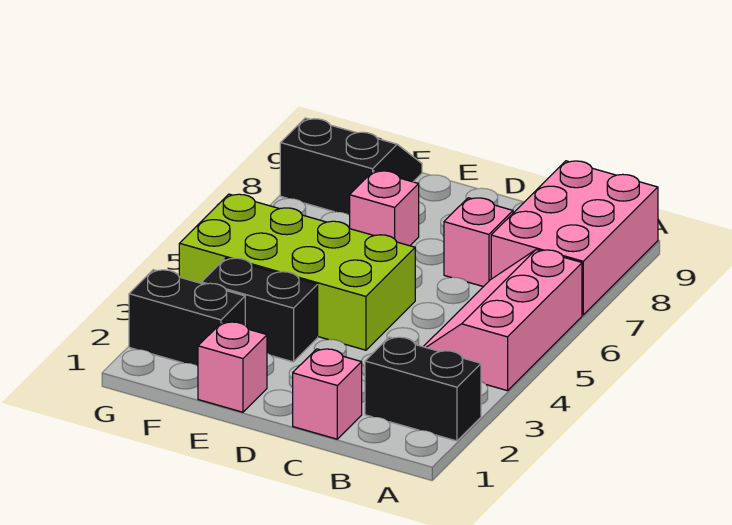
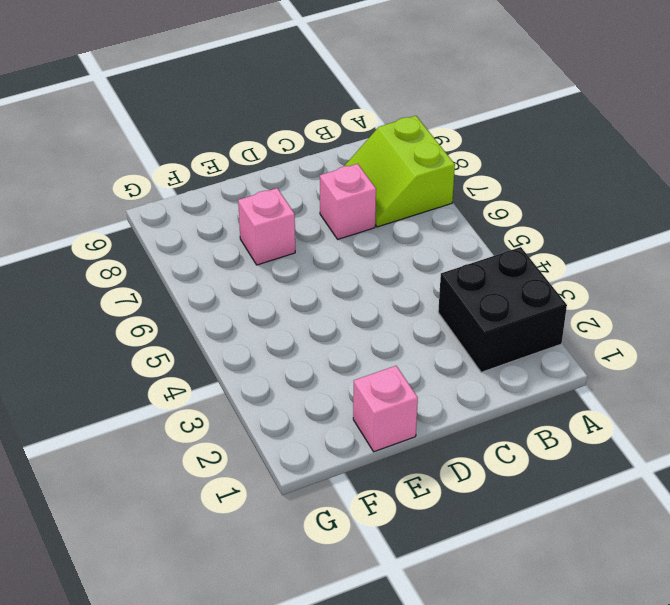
black brick A2:B3 level 1 -> black brick A2:B2 level 1
lime slope A7:B8 level 1 top A -> pink brick A7:B9 level 1
none -> pink slope A4:B6 level 1 top A
none -> pink brick C1 level 1

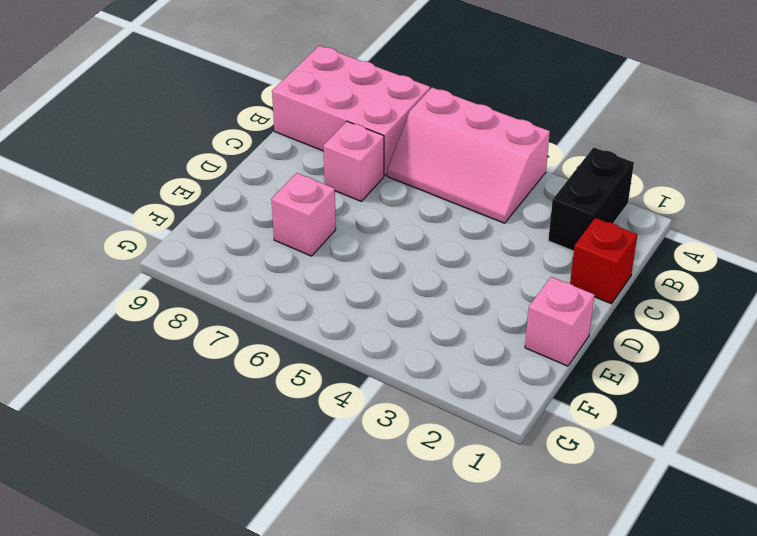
red brick C1 level 1 -> pink brick C1 level 1
none -> lime brick D4:G5 level 1
none -> black brick E3:F3 level 1

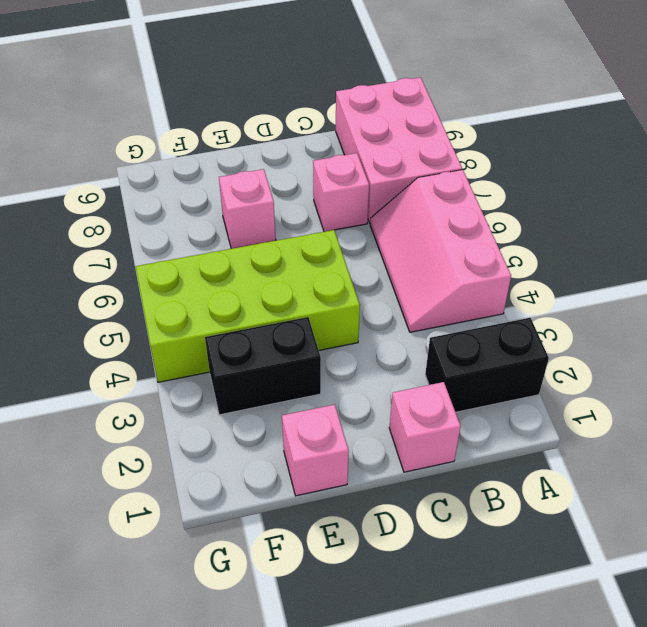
none -> black brick F2:G2 level 1
none -> black slope F8:G9 level 1 top 8

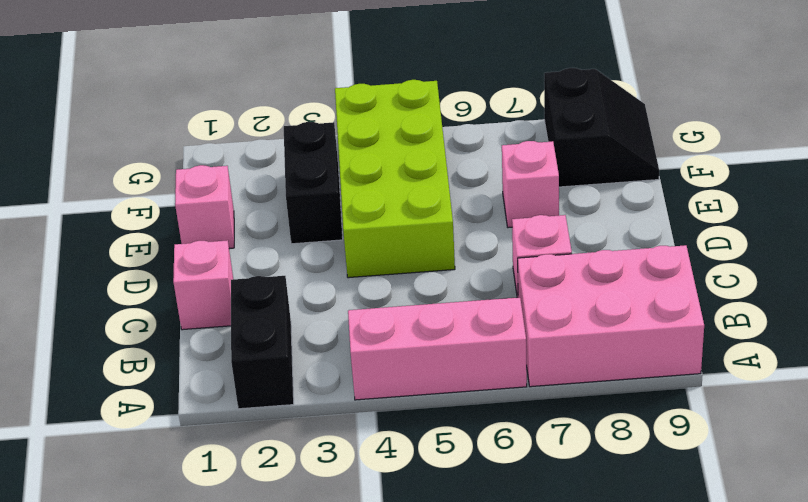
none -> black brick F2:G2 level 1

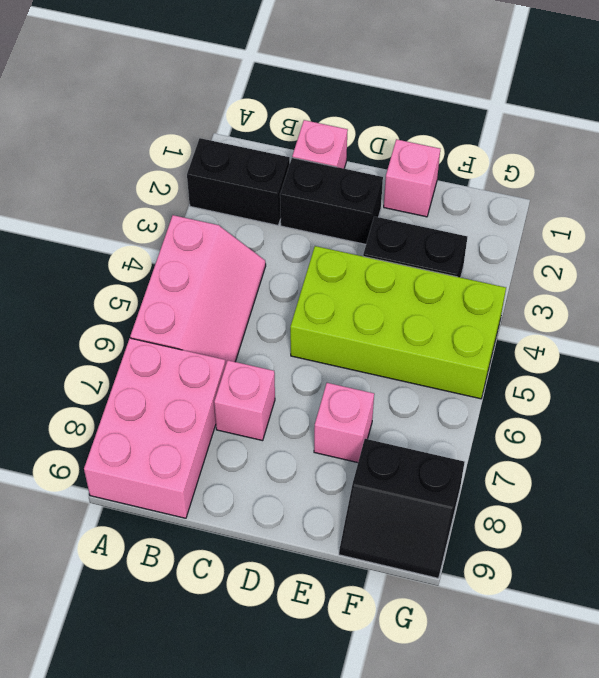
black brick C2:D2 level 1 -> black brick F2:G2 level 1

